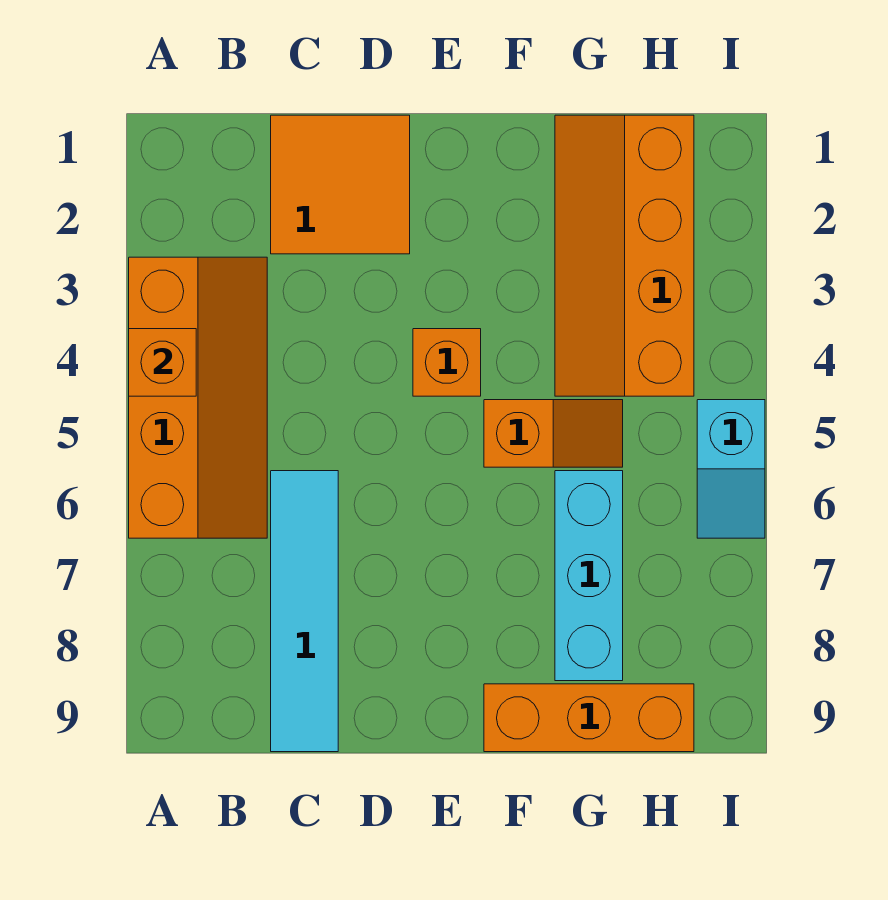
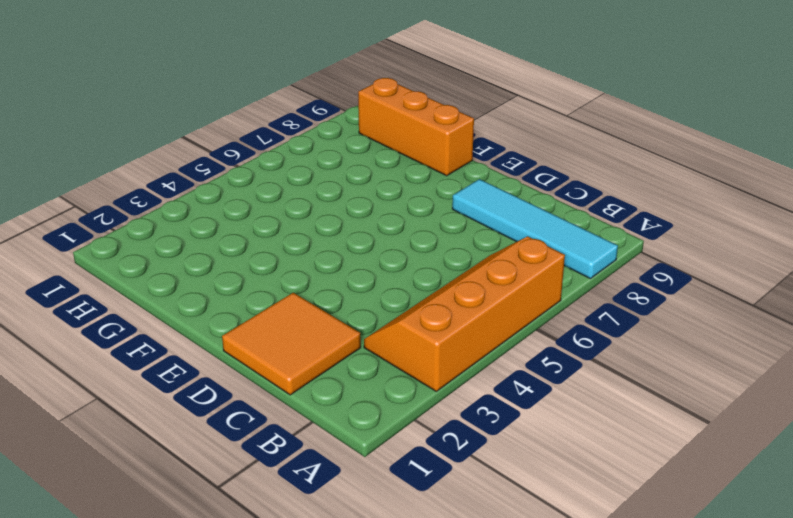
cyan tile A8:D8 level 1 -> cyan tile C6:C9 level 1
none -> orange brick E4 level 1
none -> orange slope F5:G5 level 1 top F

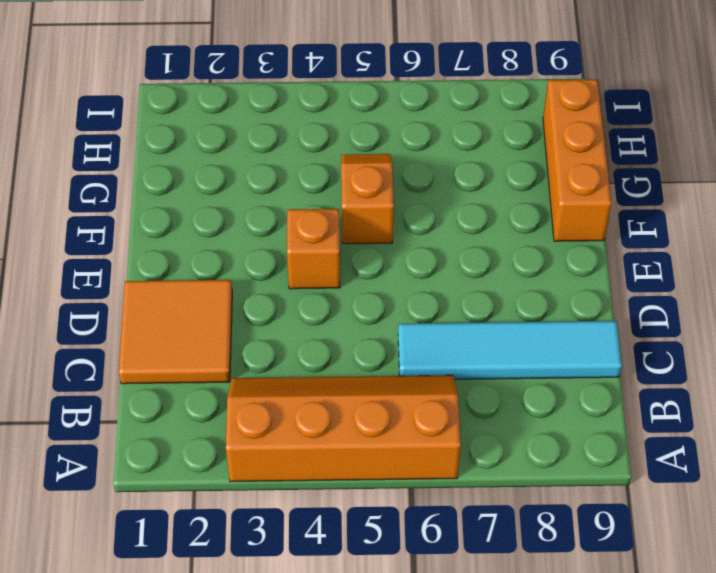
none -> orange slope G1:H4 level 1 top H
none -> cyan brick G6:G8 level 1

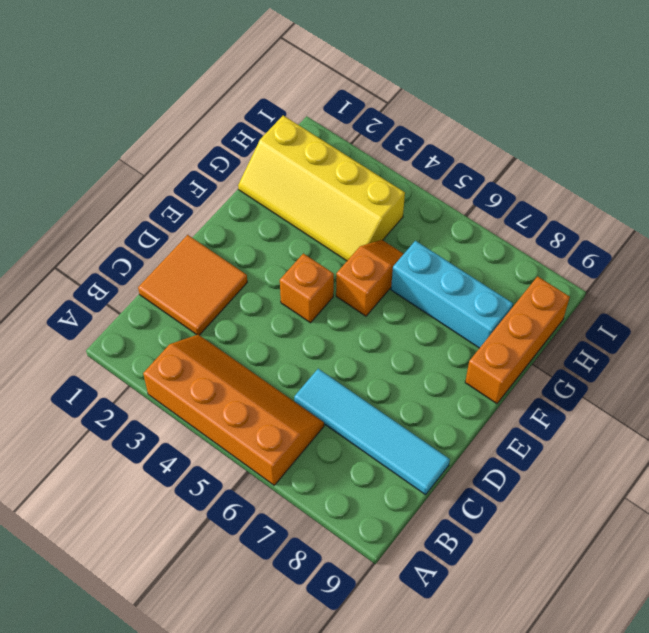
yellow slope G1:H4 level 1 top H -> orange slope G1:H4 level 1 top H
none -> cyan slope I5:I6 level 1 top 5
none -> orange brick A4 level 2

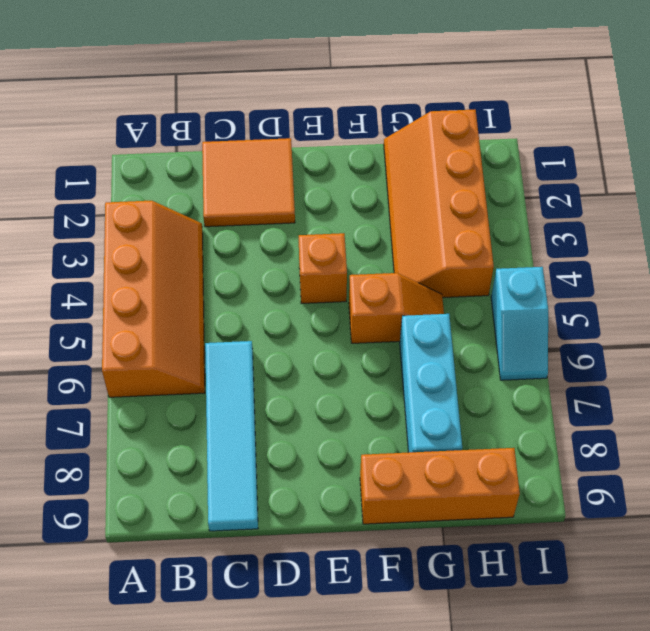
none -> orange brick A4 level 2

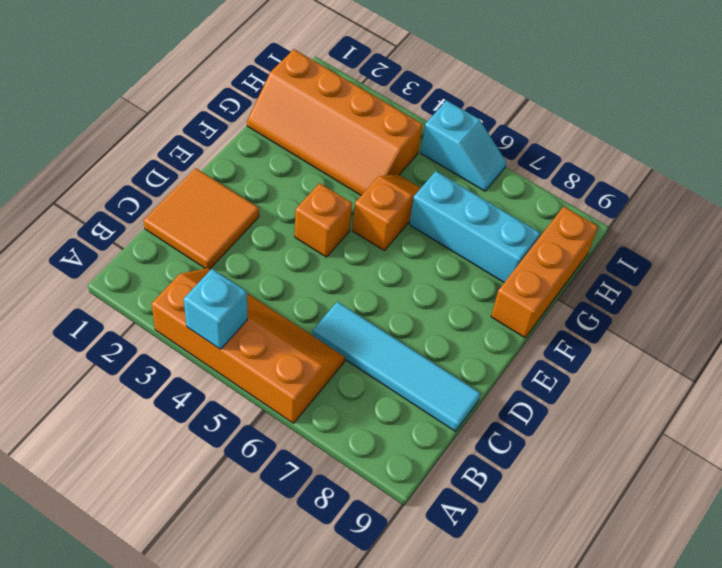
cyan brick A4 level 2 -> orange brick A4 level 2

